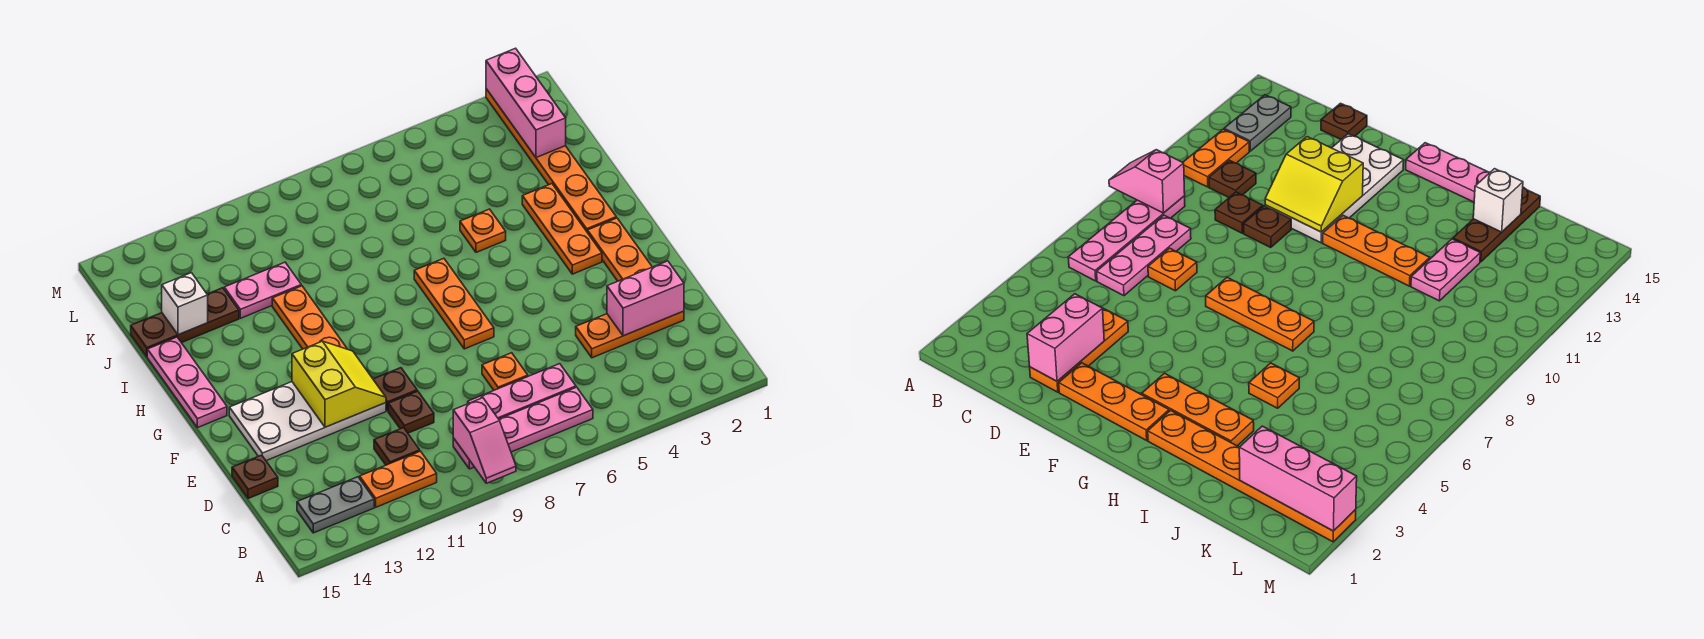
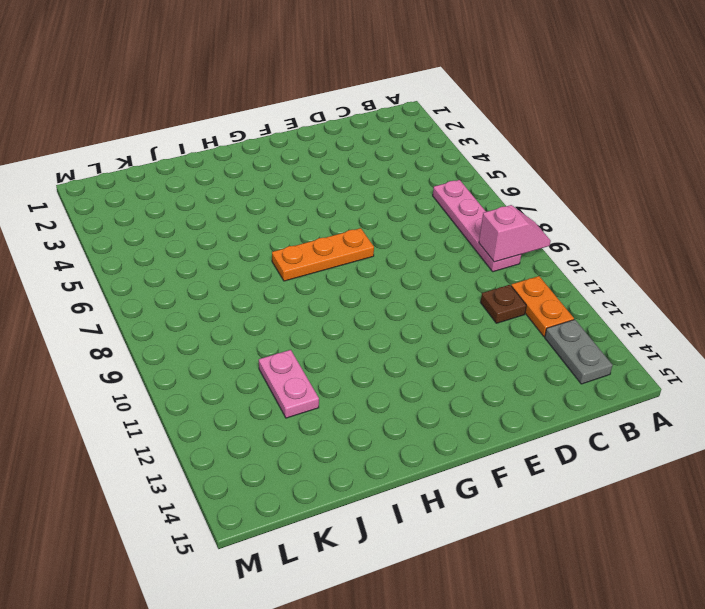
none -> pink plate C6:C8 level 1
none -> orange plate D2:D4 level 1
none -> orange plate D7 level 1

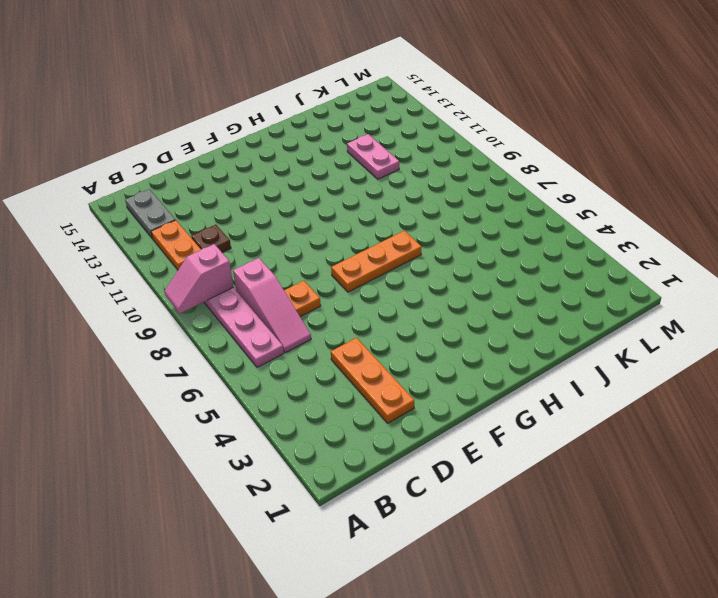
pink slope C6:C8 level 1 top 8 -> pink plate C6:C8 level 1
none -> brown plate D10 level 1
none -> brown plate D15 level 1
none -> orange plate E2:G2 level 1

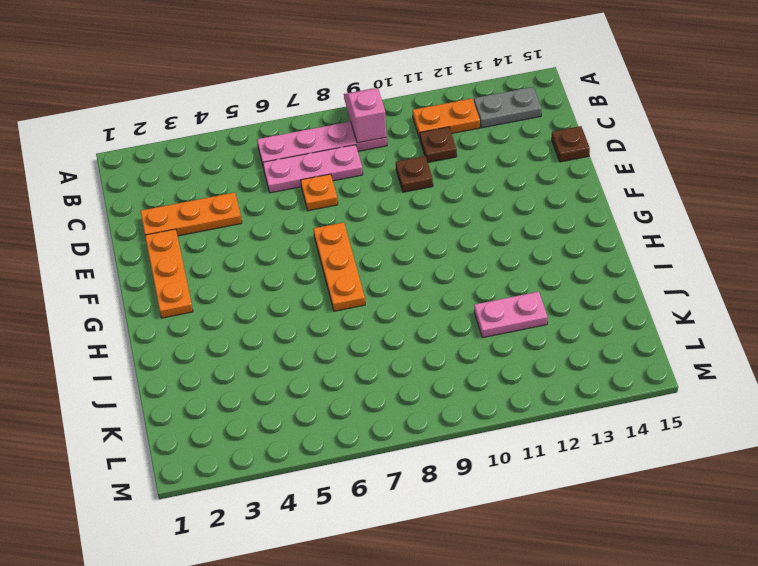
none -> brown plate E10 level 1
none -> white plate E11:F14 level 1
none -> orange plate G3:I3 level 1

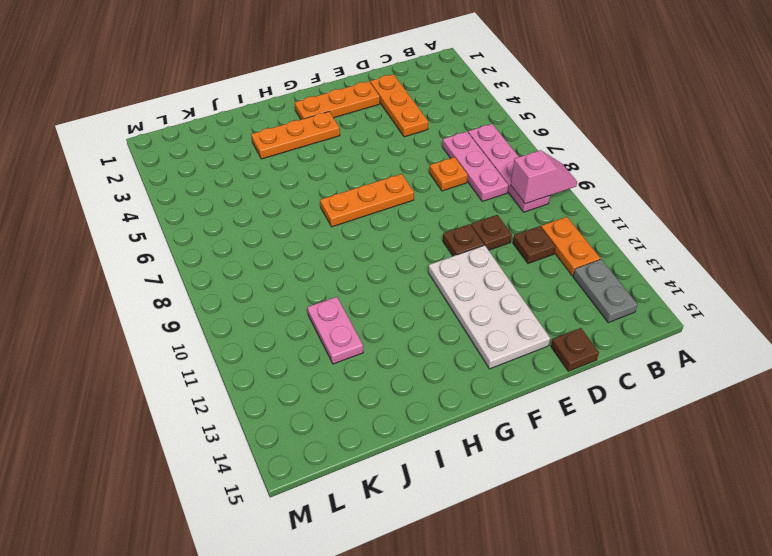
none -> orange plate G11:I11 level 1
none -> pink plate G15:I15 level 1
none -> orange plate H2:M2 level 1

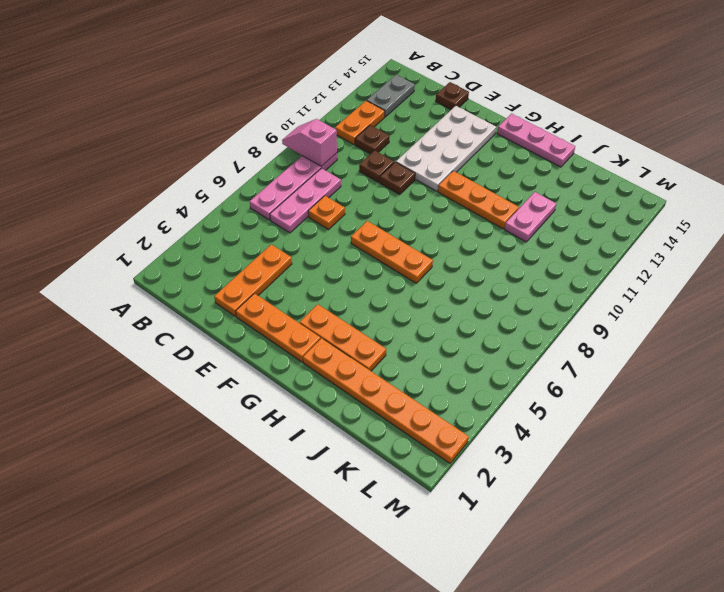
none -> orange plate I5 level 1
none -> brown plate J13:J15 level 1
none -> pink brick D2:D3 level 2

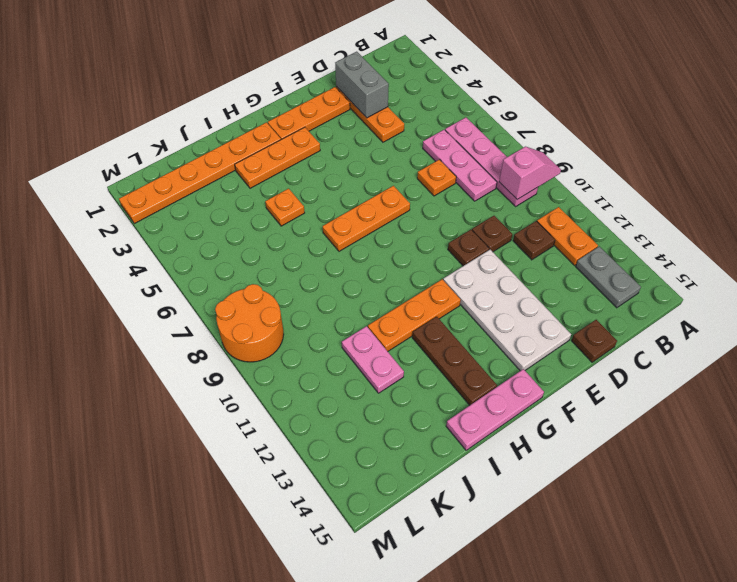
grey brick D2:D3 level 2 -> pink brick D2:D3 level 2
brown plate H12:H14 level 1 -> brown plate J13:J15 level 1
orange round brick L8:M9 level 1 -> none
none -> yellow slope E11:F12 level 2 top 12
none -> white brick J14 level 2
none -> pink brick K2:M2 level 2

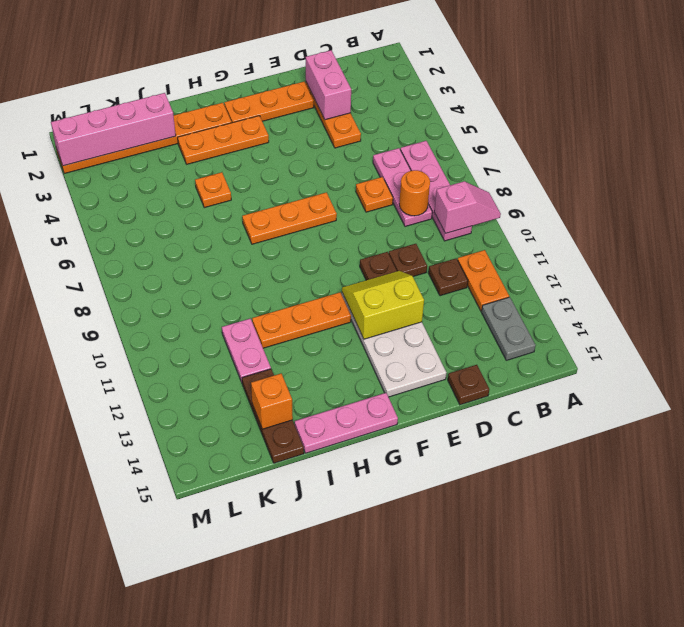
orange round brick C8 level 2 -> none
pink brick J2:M2 level 2 -> pink brick K2:M2 level 2
orange brick J14 level 2 -> white brick J14 level 2

